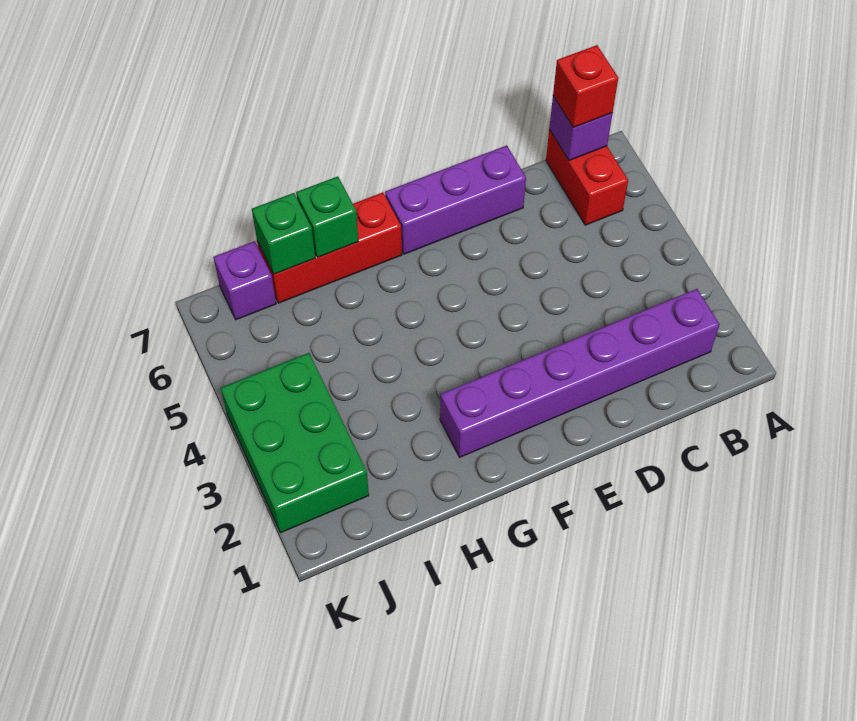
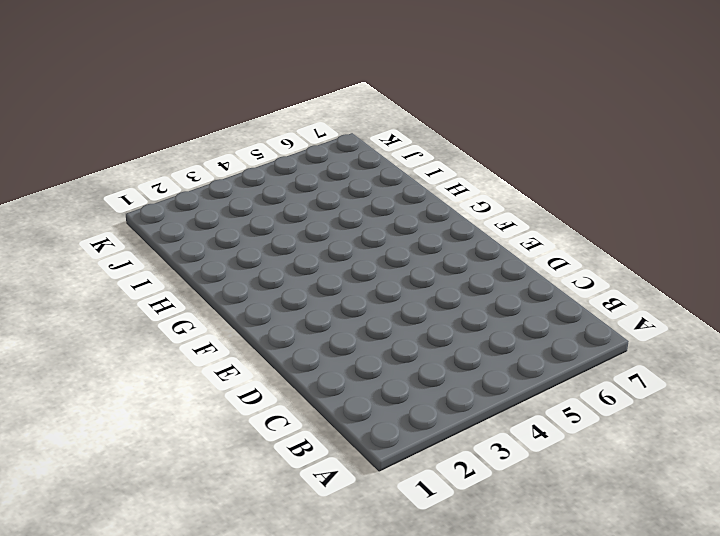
none -> purple brick B2:G2 level 1
none -> red brick B6:B7 level 1

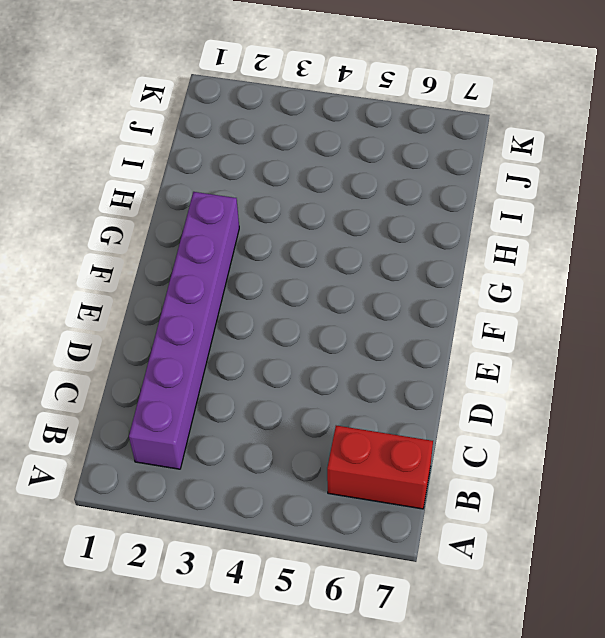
none -> purple brick D7:F7 level 1
none -> red brick G7:I7 level 1

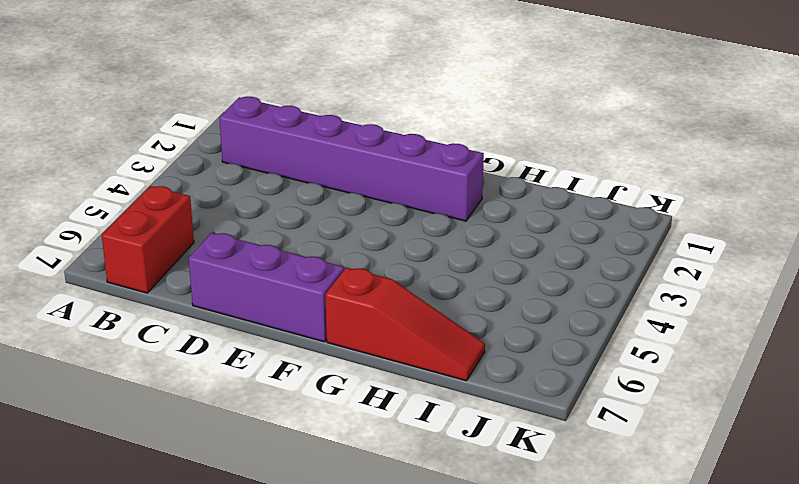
red slope G7:I7 level 1 top G -> red brick G7:I7 level 1
none -> green brick J2:K4 level 1
none -> purple brick J7 level 1

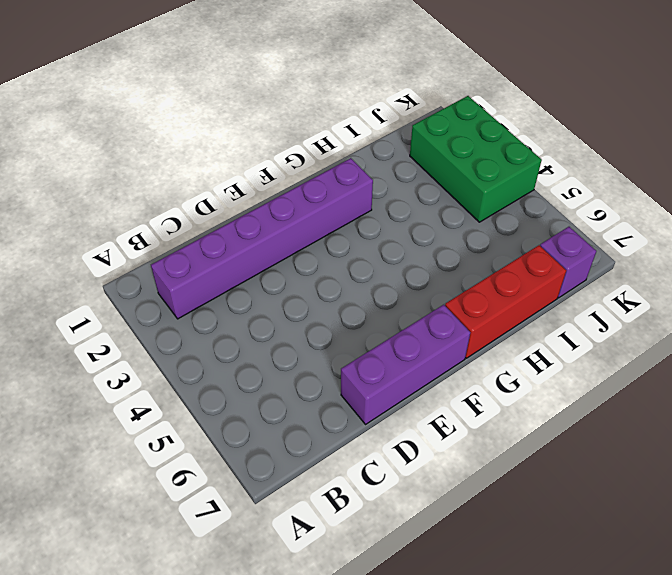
none -> red brick B6:B7 level 1
none -> purple brick B7 level 2

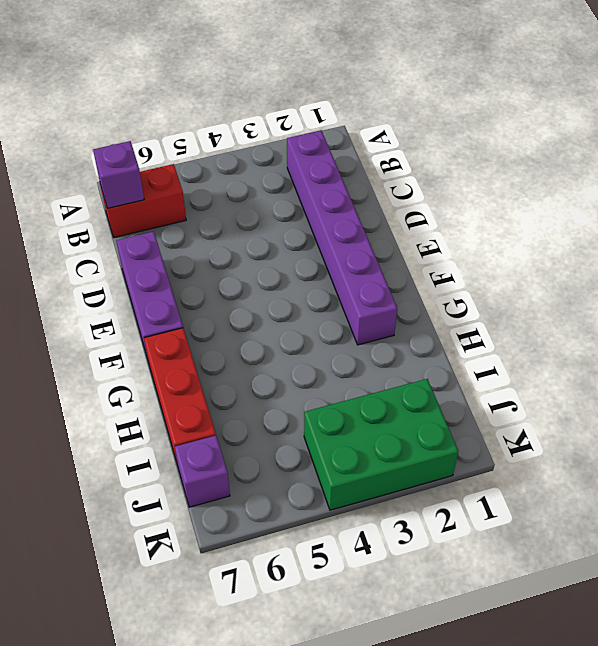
none -> green brick H7 level 2
none -> green brick I7 level 2

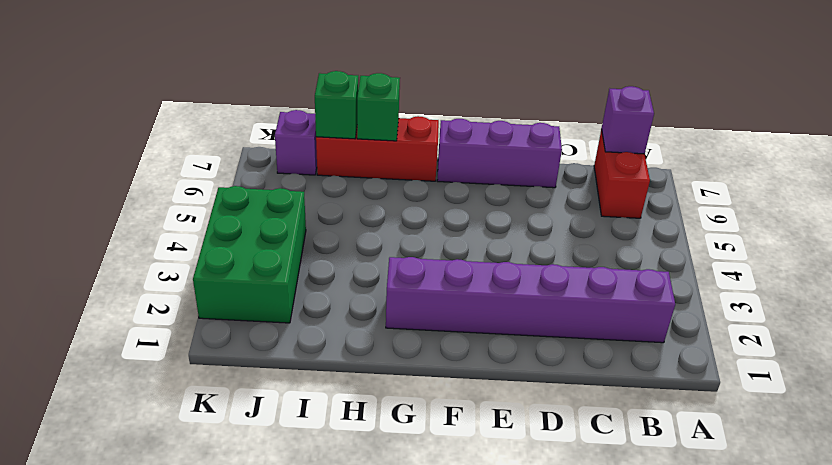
none -> red brick B7 level 3

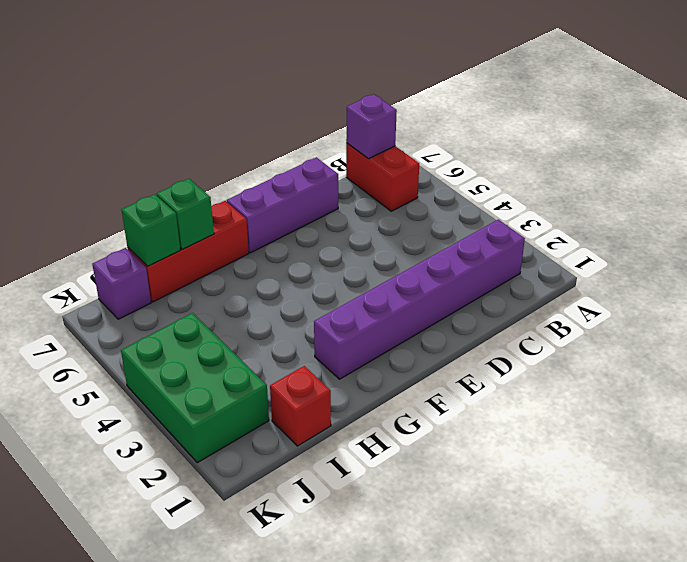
red brick I1 level 1 -> red brick B7 level 3

